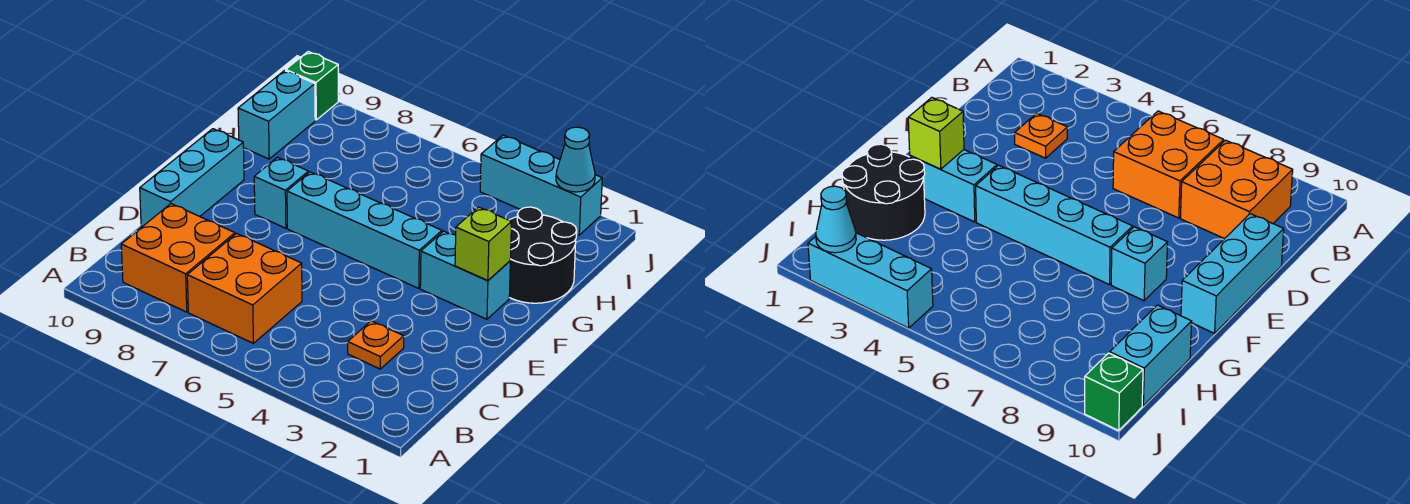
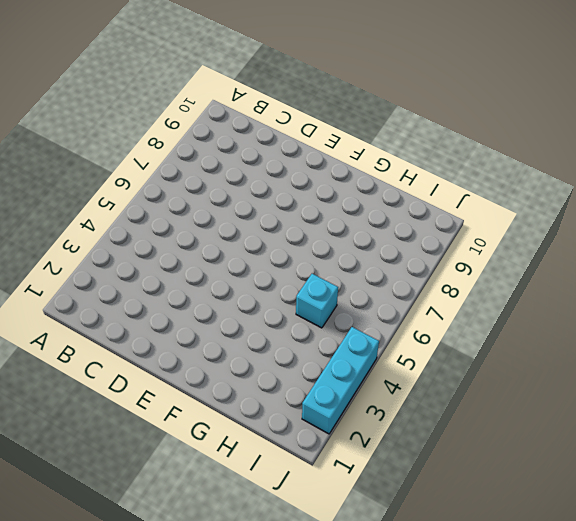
cyan brick H5 level 1 -> cyan brick F8 level 1
none -> orange brick B6:C7 level 1
none -> orange brick B8:C9 level 1
none -> orange plate C3 level 1

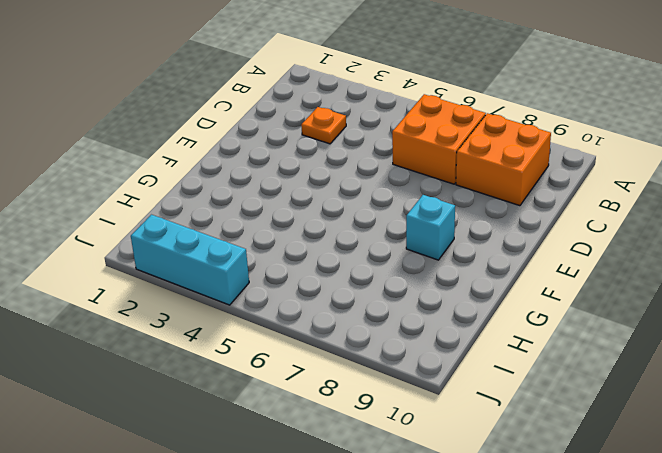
none -> cyan brick D10:F10 level 1
none -> cyan brick F2:F3 level 1
none -> cyan brick F4:F7 level 1

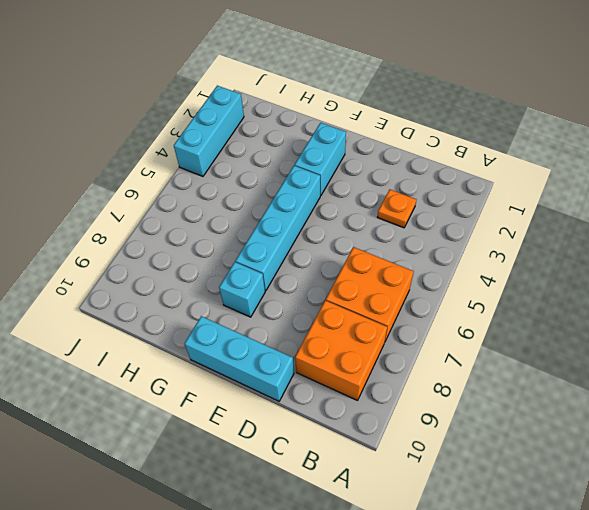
none -> black round brick G1:H2 level 1
none -> cyan brick H10:I10 level 1
none -> green brick J10 level 1

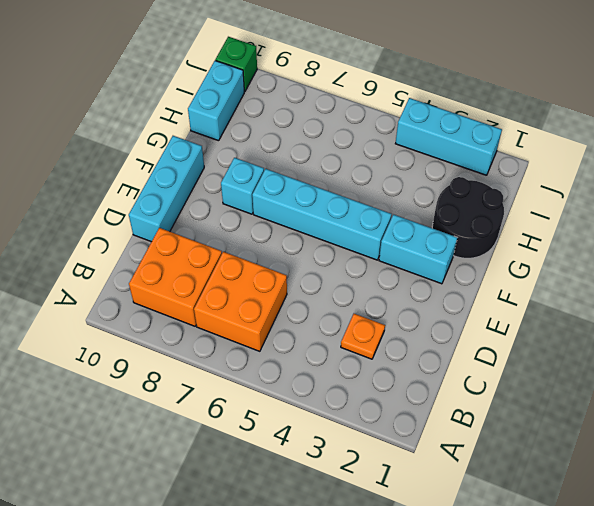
none -> lime brick F2 level 2
none -> cyan cone J2 level 2

